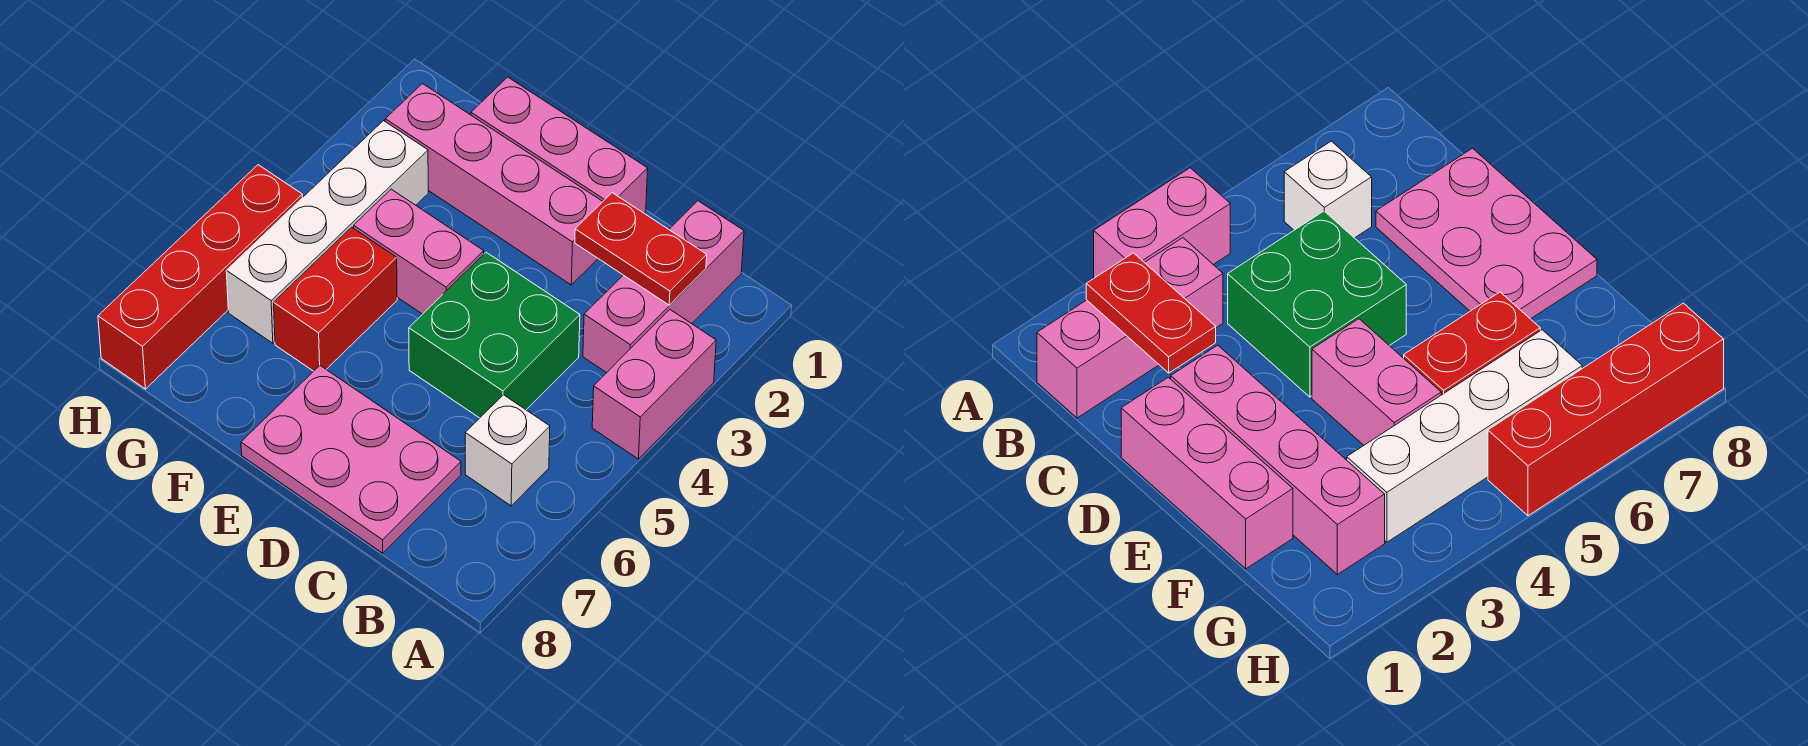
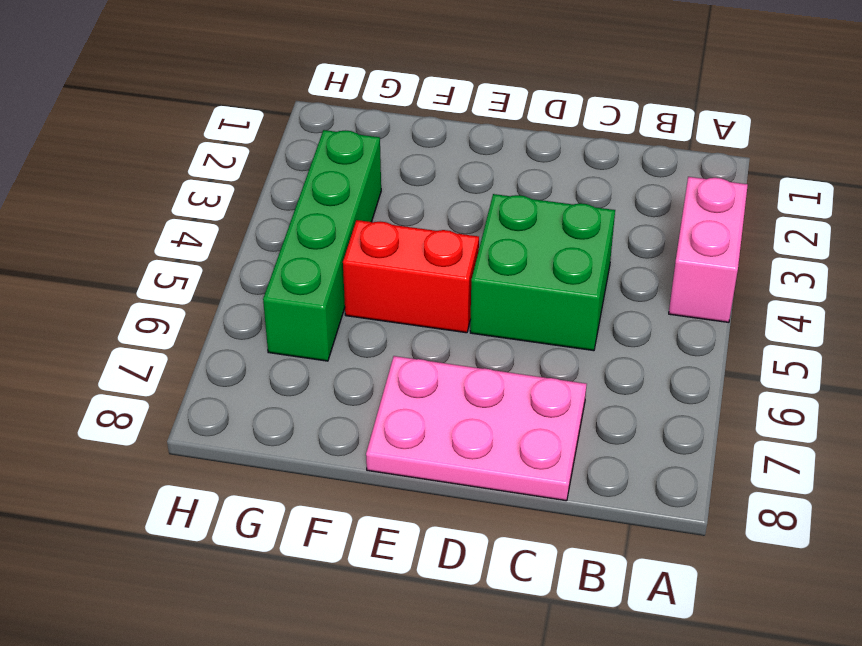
red brick E5:F5 level 1 -> red brick F5:F6 level 1
green brick G3:G6 level 1 -> white brick G3:G6 level 1
none -> pink brick B1:B3 level 1
none -> white brick B6 level 1
none -> pink brick D1:F1 level 1

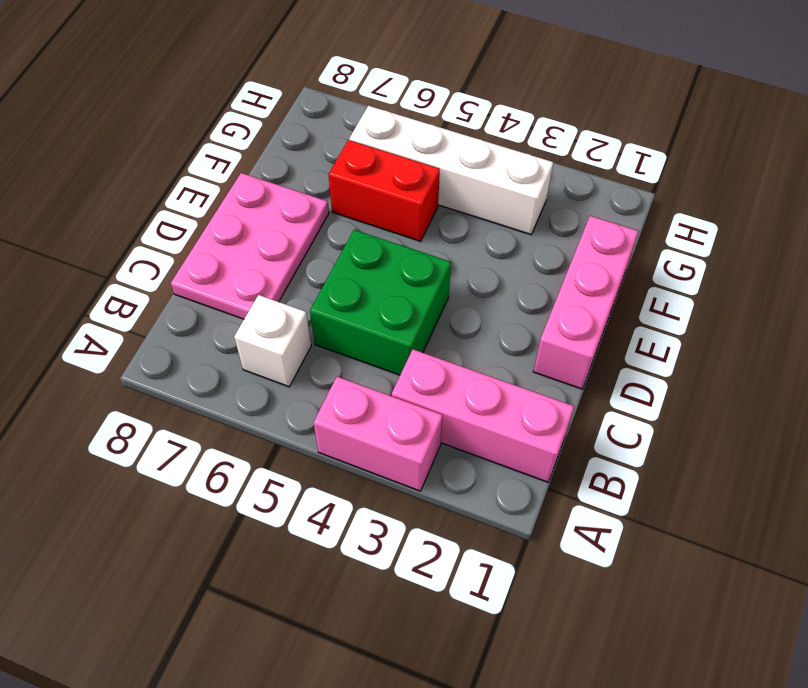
none -> pink brick D2:G2 level 1
none -> pink brick E4:F4 level 1
none -> red brick H5:H8 level 1

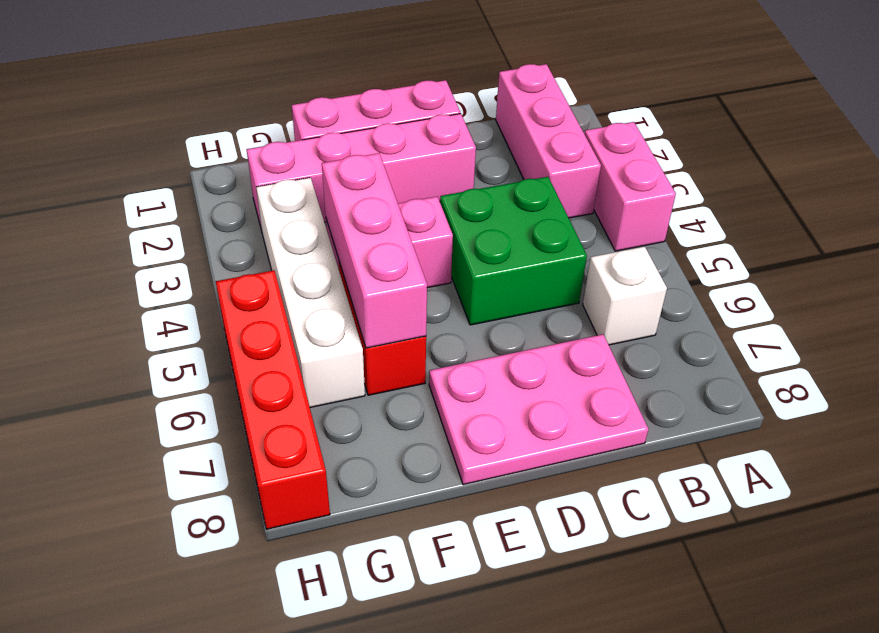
pink brick F4:F6 level 2 -> none
none -> red plate B2:C2 level 2

